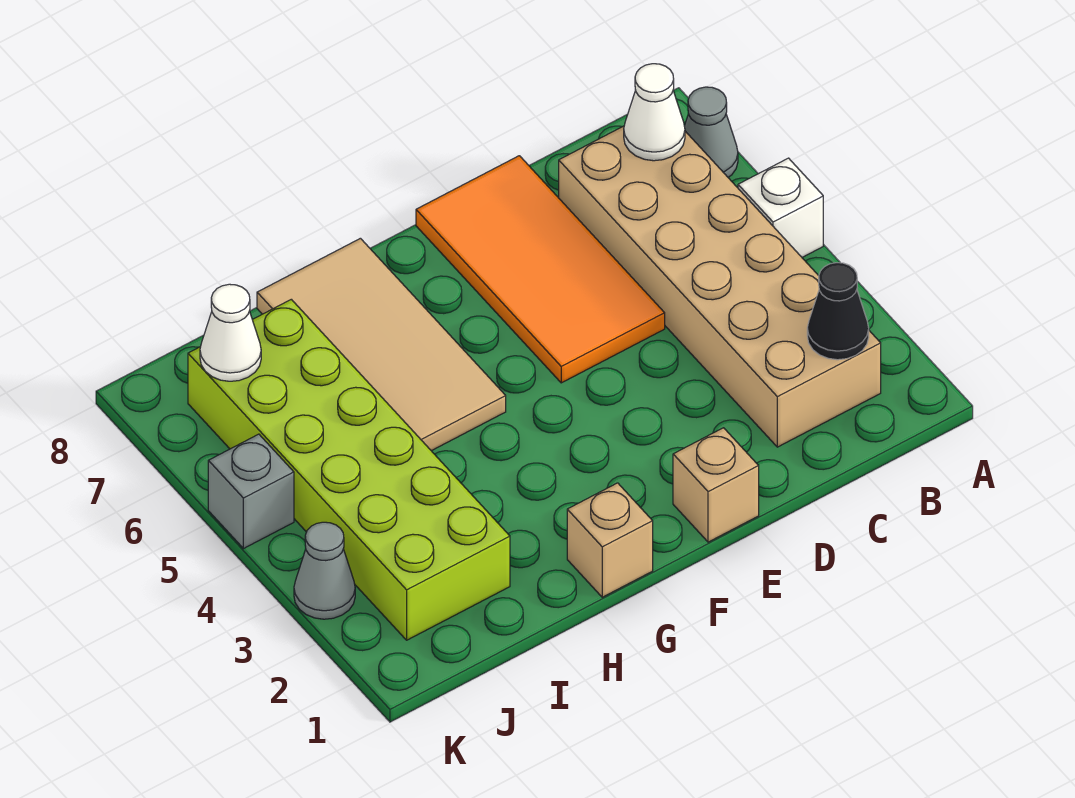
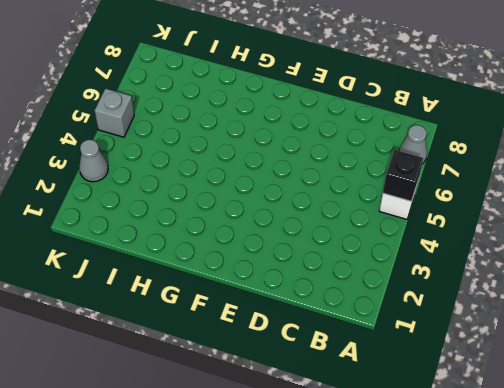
black brick A5 level 2 -> none
none -> tan brick B2:C7 level 1
none -> orange tile D5:E8 level 1
none -> tan brick E1 level 1

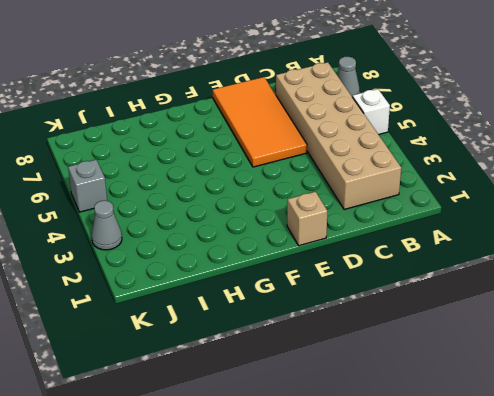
none -> tan brick G1 level 1
none -> tan tile G5:H8 level 1
none -> lime brick I2:J7 level 1

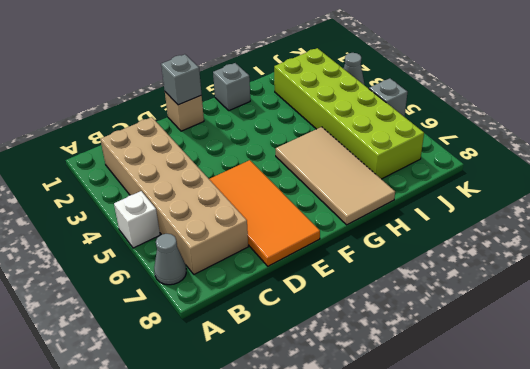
grey brick E1 level 2 -> none
grey brick G1 level 1 -> tan brick G1 level 1
none -> black cone B2 level 2
none -> white cone B7 level 2
none -> white cone J7 level 2

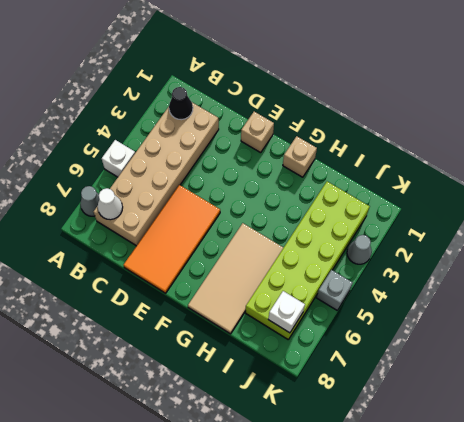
white brick J7 level 2 -> white cone J7 level 2

